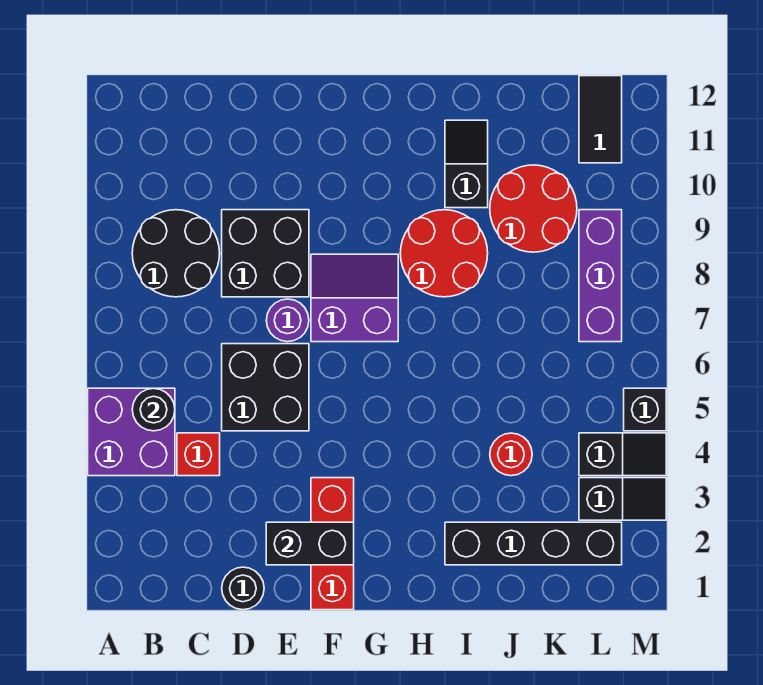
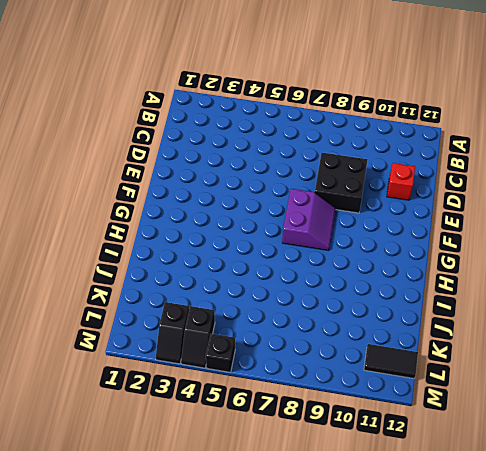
red brick D11 level 1 -> red brick C4 level 1
none -> purple brick A4:B5 level 1
none -> black round brick B8:C9 level 1
none -> black round brick D1 level 1

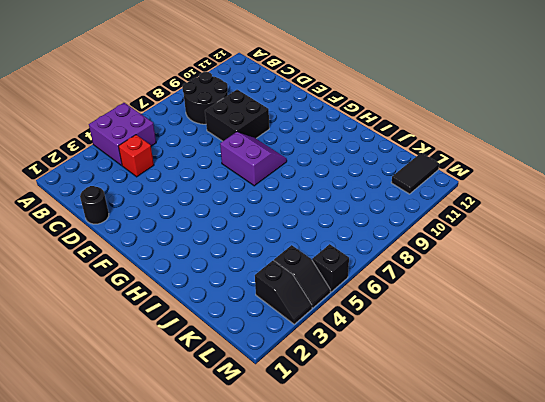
none -> black brick D5:E6 level 1
none -> purple round brick E7 level 1
none -> red brick F1:F3 level 1

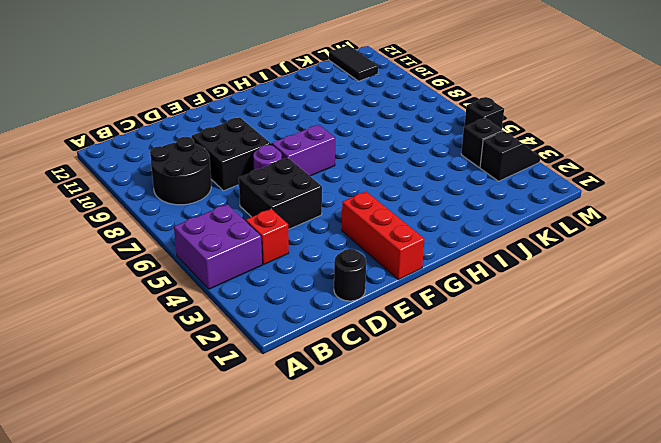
none -> red round brick H8:I9 level 1
none -> black brick I2:L2 level 1
none -> black slope I10:I11 level 1 top 10

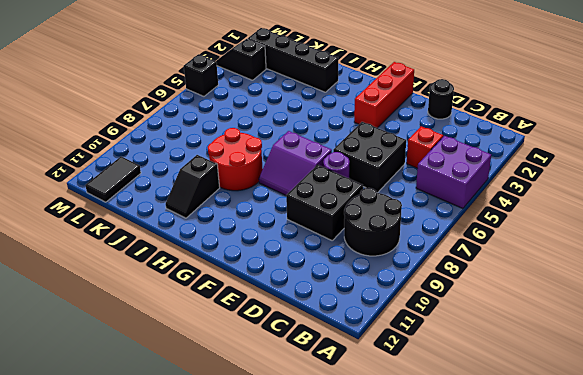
none -> red round brick J4 level 1
none -> red round brick J9:K10 level 1
none -> black slope L4:M4 level 1 top L

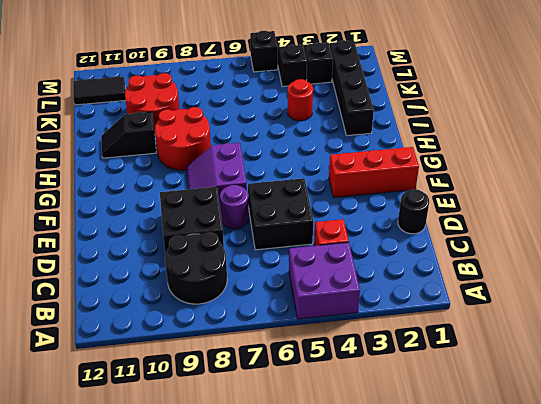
none -> purple brick L7:L9 level 1
none -> black round brick B5 level 2
none -> black brick E2:F2 level 2

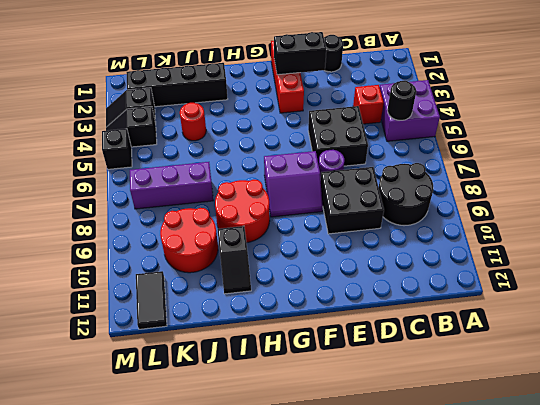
purple brick J7:L7 level 1 -> purple brick L7:L9 level 1

